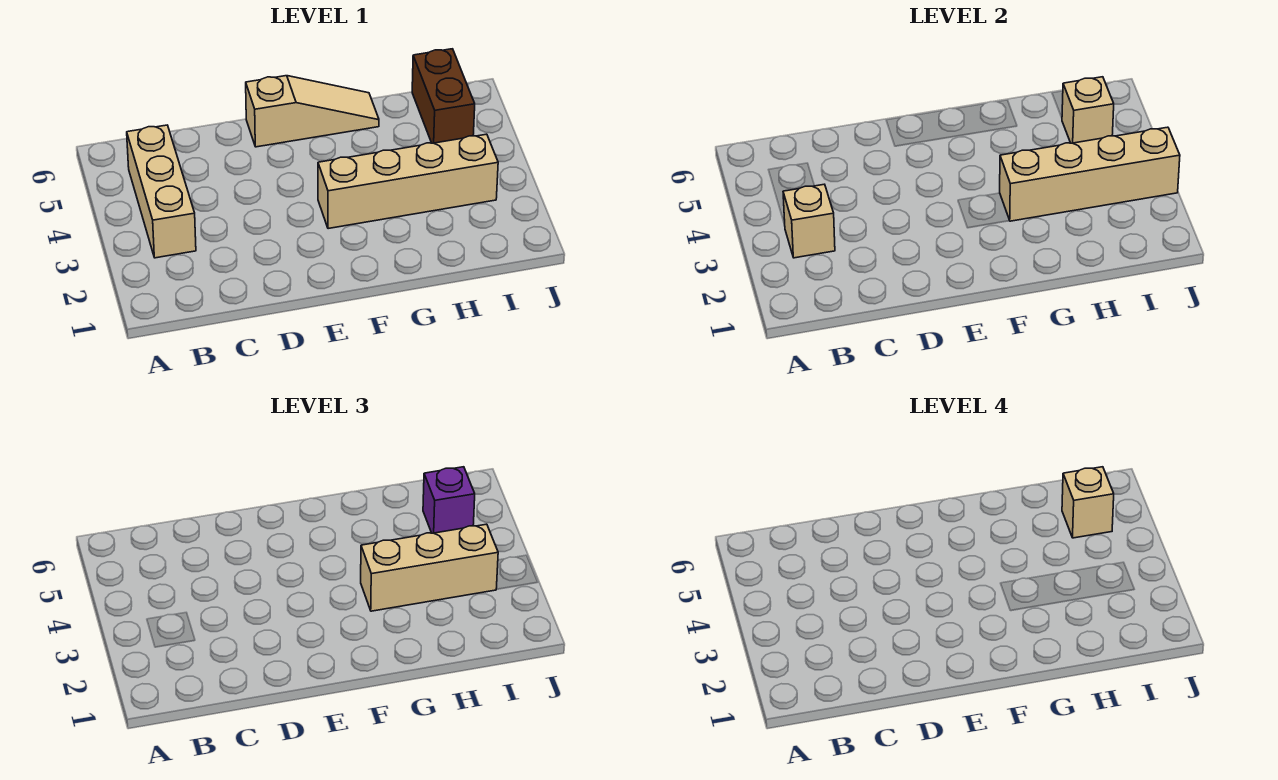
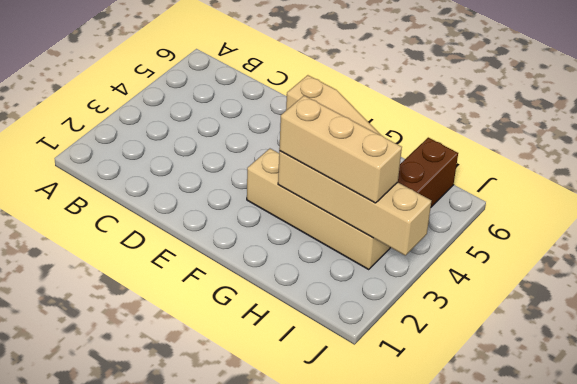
none -> tan brick B3:B5 level 1
none -> tan brick B3 level 2

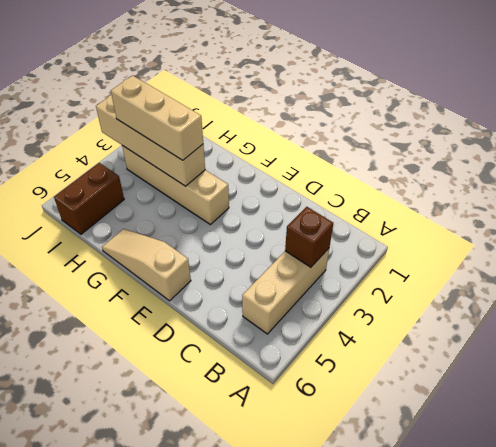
brown brick B3 level 2 -> tan brick B3 level 2
none -> tan brick I5 level 2
none -> purple brick I5 level 3

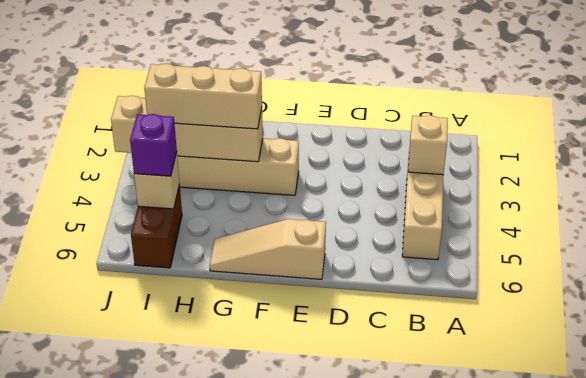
none -> tan brick I5 level 4

